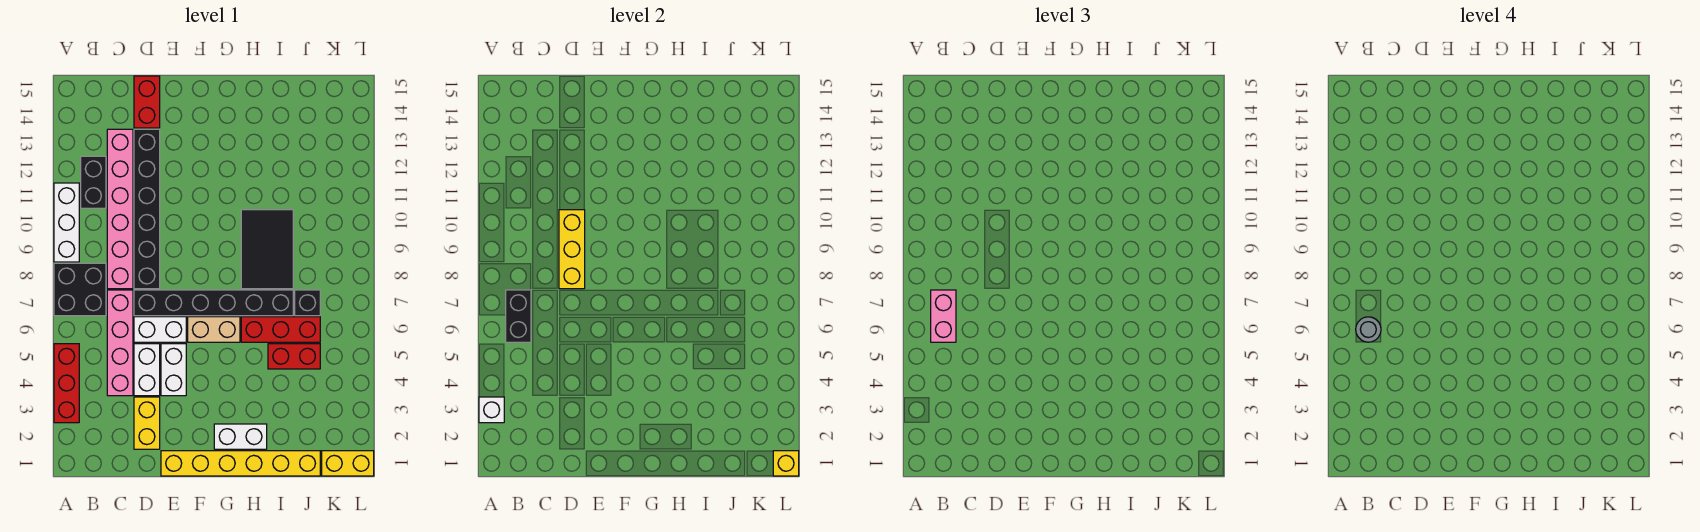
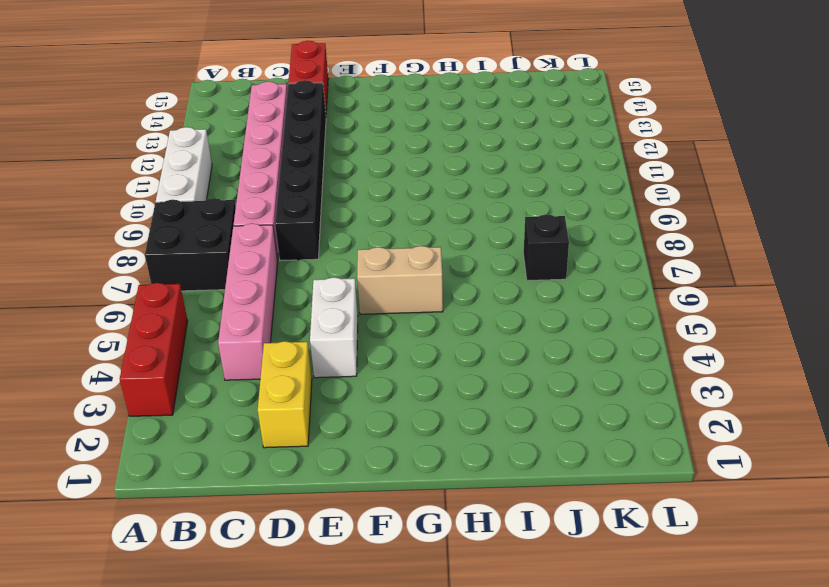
none -> black brick B11:B12 level 1
none -> white brick D4:D5 level 1
none -> white brick D6:E6 level 1

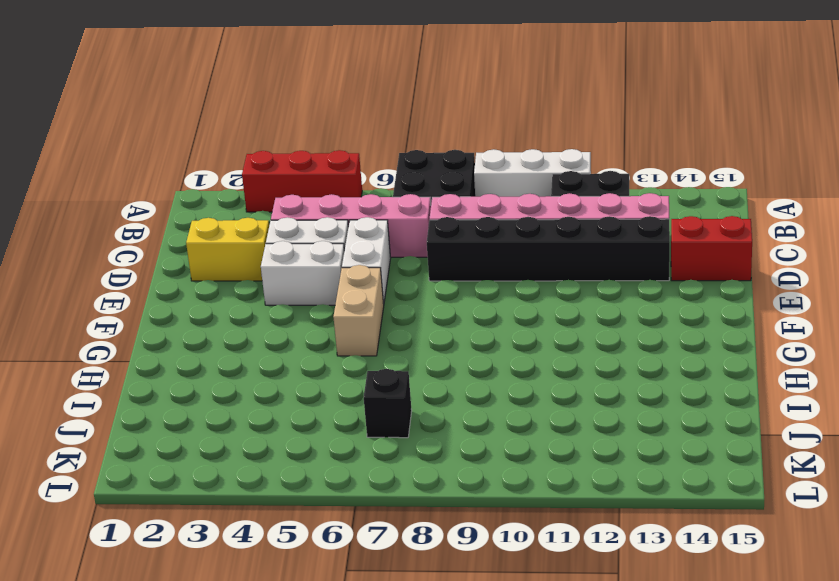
none -> black brick D7:I7 level 1
none -> yellow brick E1:J1 level 1
none -> white brick G2:H2 level 1

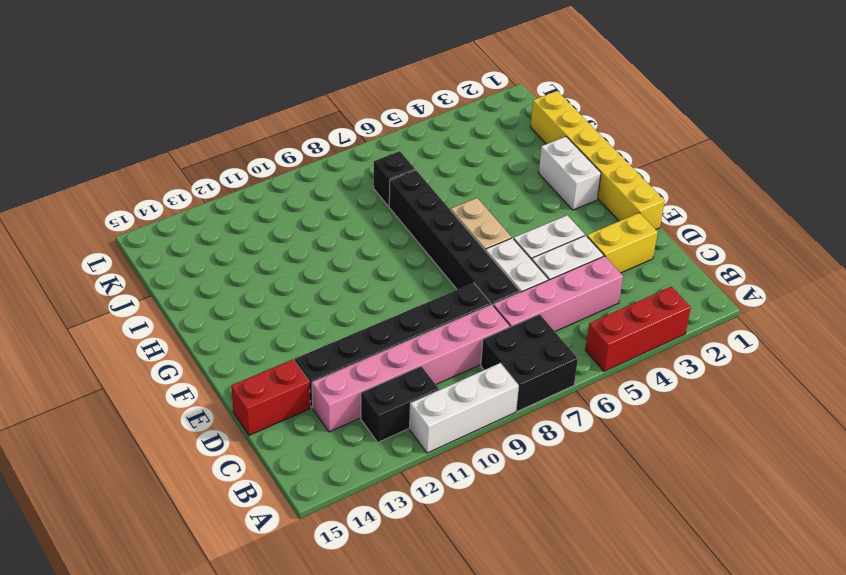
none -> red brick H6:J6 level 1
none -> black tile H8:I10 level 1
none -> red brick I5:J5 level 1

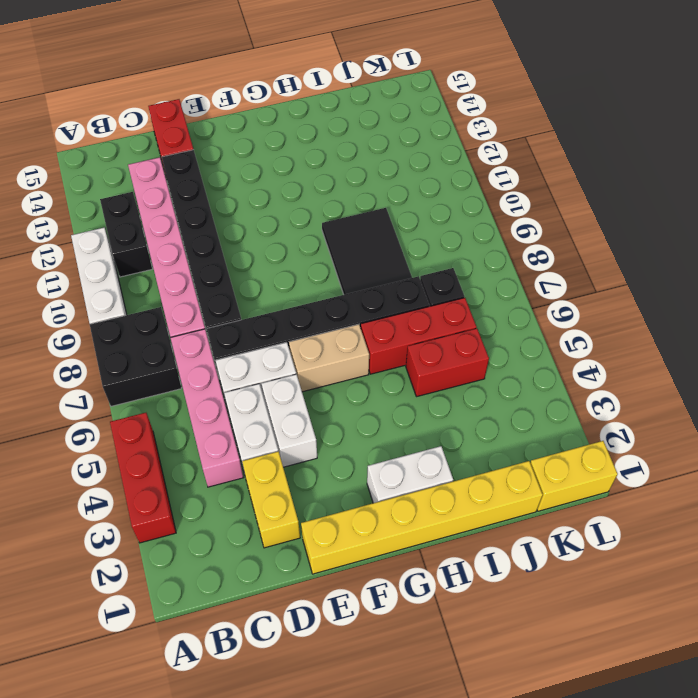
none -> white brick A3 level 2
none -> black brick B6:B7 level 2
none -> yellow brick D8:D10 level 2

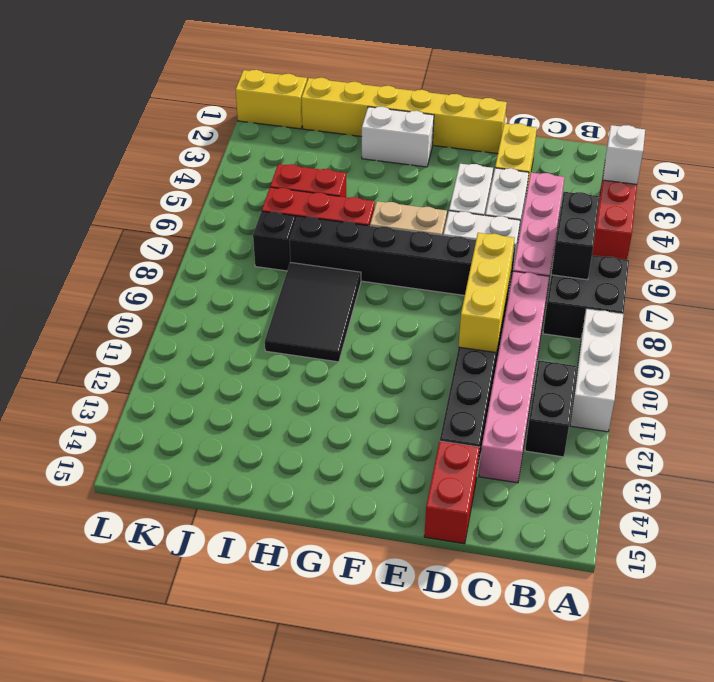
none -> yellow brick L1 level 2
none -> pink brick B6:B7 level 3
none -> grey round brick B6 level 4

